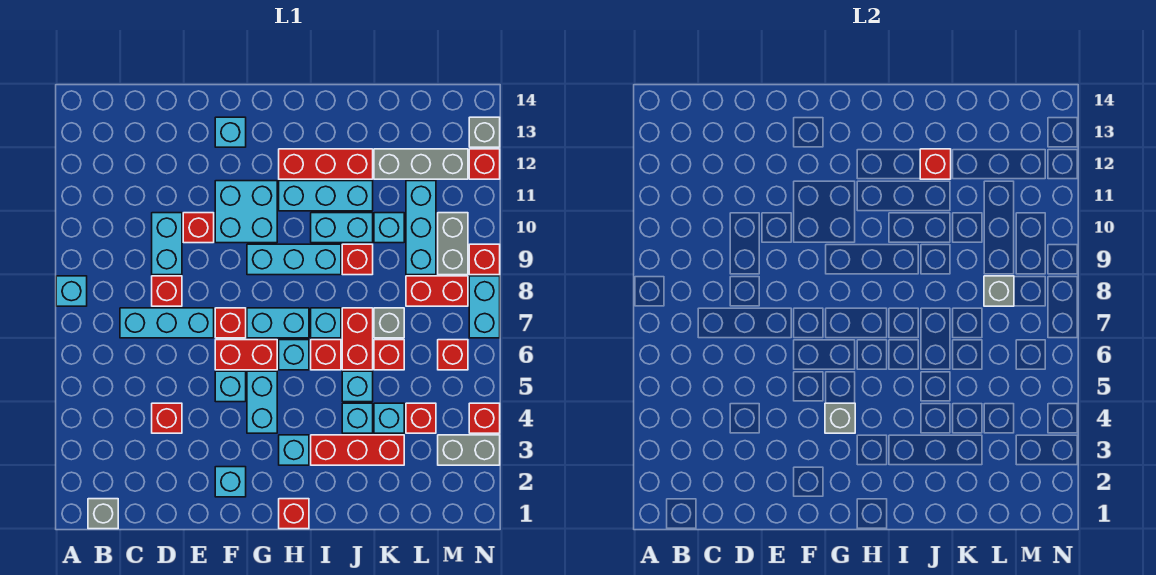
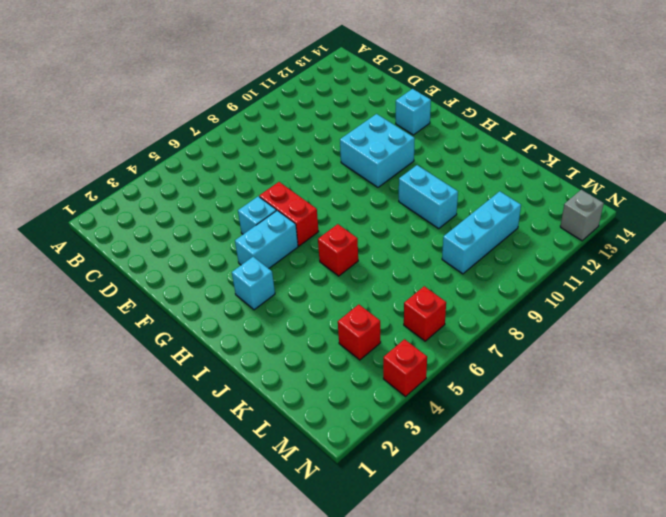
none -> cyan brick A8 level 1
none -> grey brick B1 level 1
none -> cyan brick C7:E7 level 1
none -> red brick D4 level 1

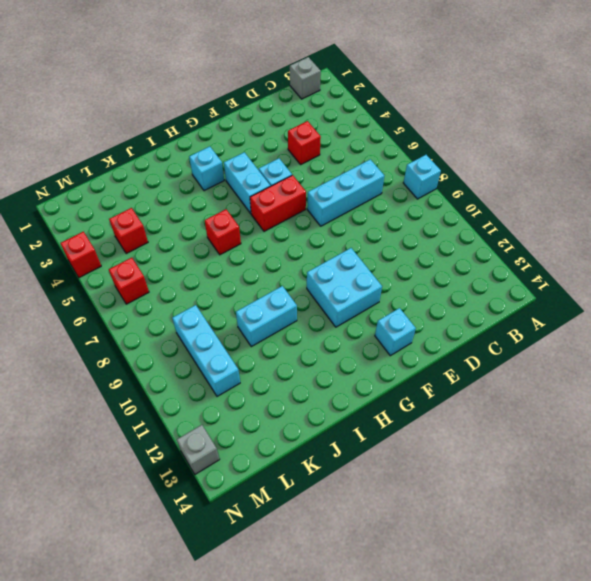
none -> red brick D8 level 1
none -> cyan brick D9:D10 level 1
none -> red brick E10 level 1
none -> cyan brick F2 level 1

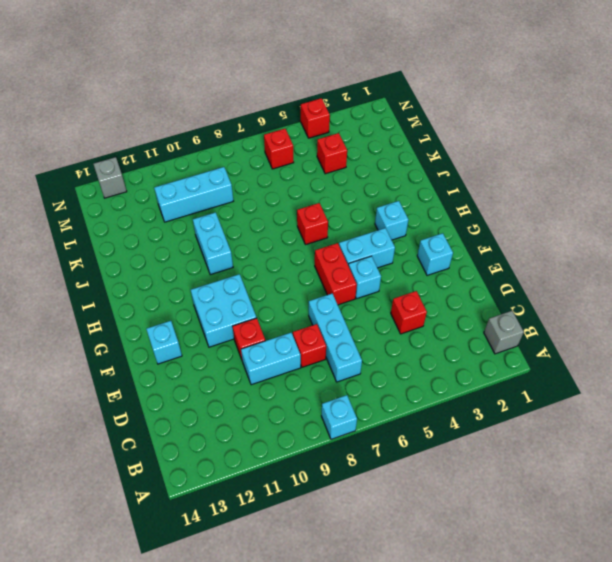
none -> red brick F7 level 1
none -> cyan brick G7:H7 level 1
none -> cyan brick G9:I9 level 1
none -> red brick H1 level 1

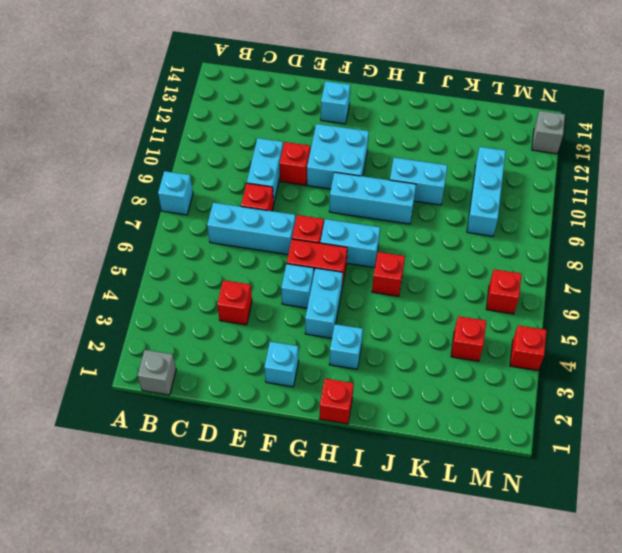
none -> cyan brick H6 level 1
none -> cyan brick H11:J11 level 1
none -> red brick H12:J12 level 1
none -> red brick I3:K3 level 1

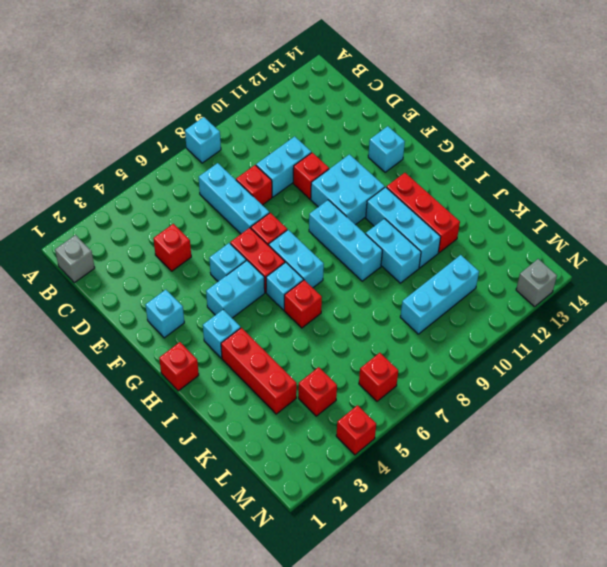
none -> cyan brick I7 level 1
none -> cyan brick J4 level 1
none -> cyan brick J5 level 1
none -> red brick J6:J7 level 1

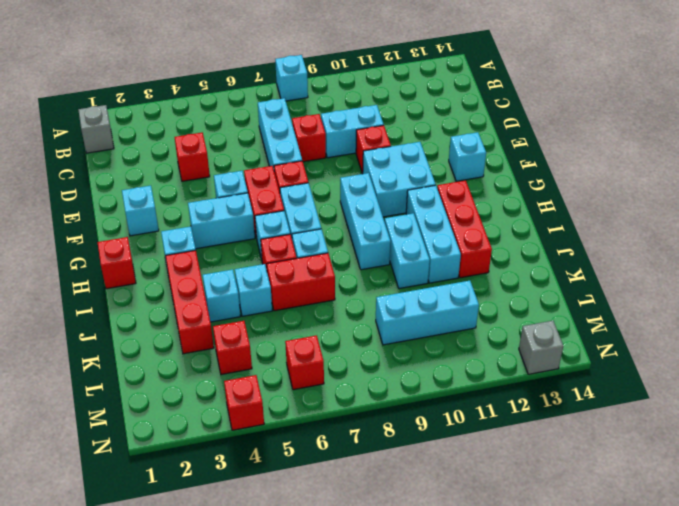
none -> red brick J9 level 1
none -> cyan brick K4 level 1
none -> red brick K6 level 1
none -> grey brick K7 level 1

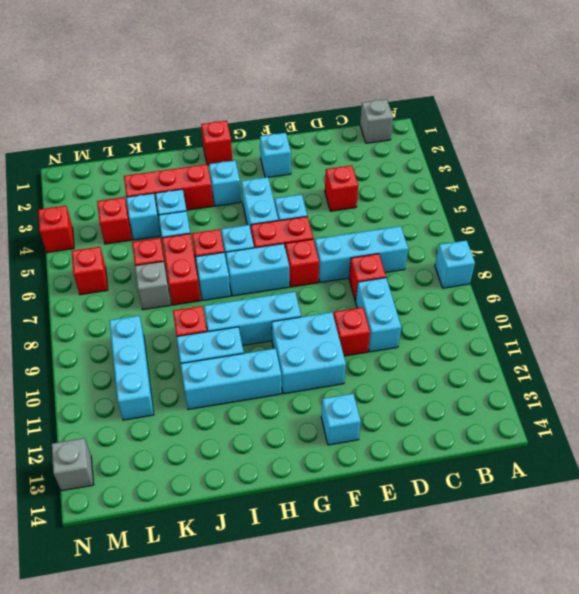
none -> red brick H12:J12 level 1
none -> cyan brick K10 level 1
none -> grey brick K12:M12 level 1
none -> red brick L8:M8 level 1

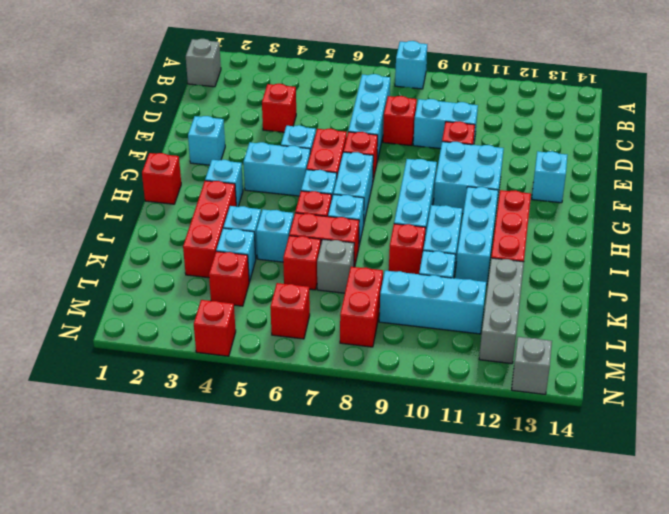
none -> grey brick M3:N3 level 1
none -> grey brick M9:M10 level 1
none -> cyan brick N7:N8 level 1
none -> red brick N9 level 1

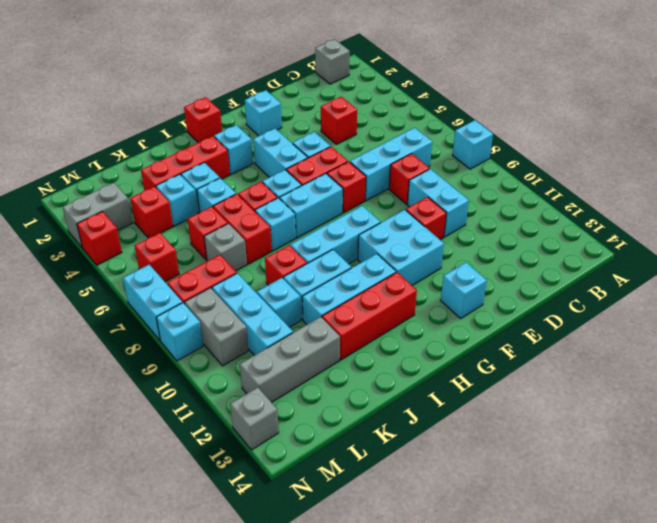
cyan brick N9 level 1 -> red brick N9 level 1
none -> red brick N12 level 1
none -> grey brick G4 level 2
none -> red brick J12 level 2
none -> grey brick L8 level 2

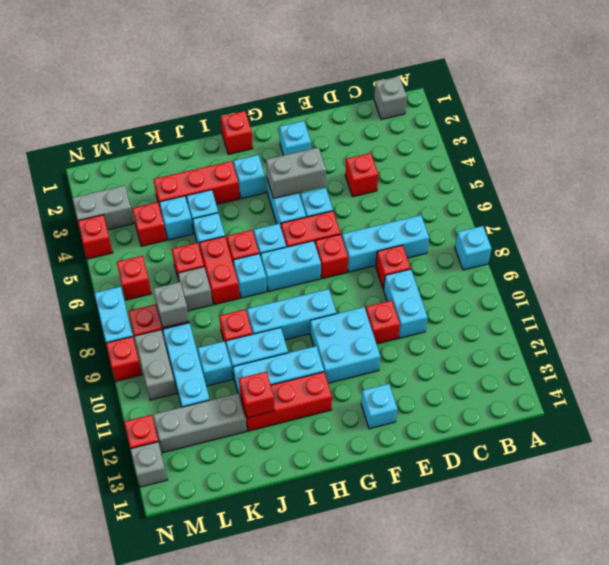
grey brick F4:G4 level 2 -> grey brick G4 level 2

